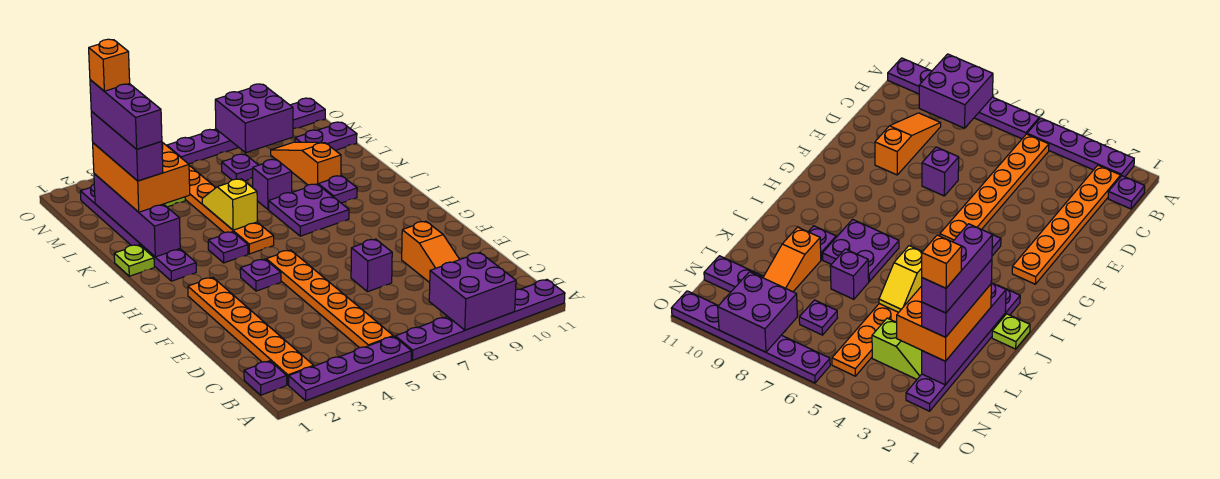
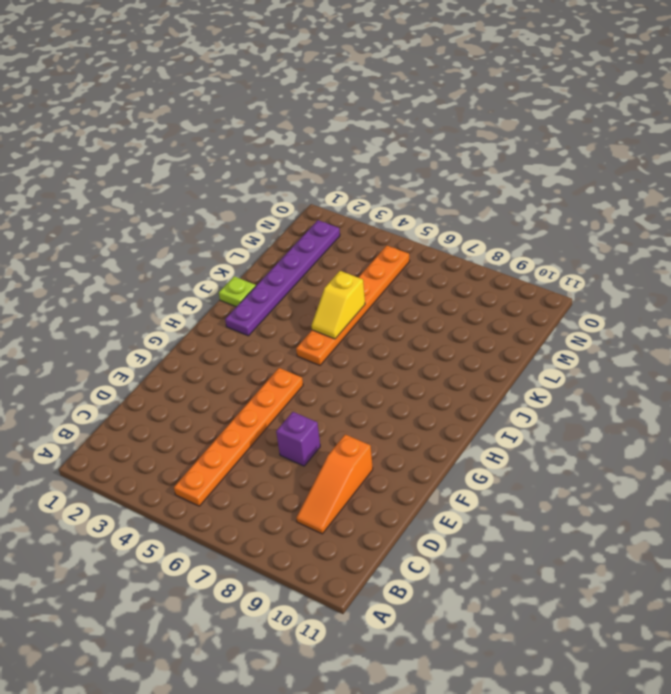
yellow slope J5:K5 level 2 top K -> yellow slope J5:K5 level 2 top J
none -> purple plate A2:A5 level 1
none -> purple plate A6:A11 level 1
none -> purple plate B1 level 1

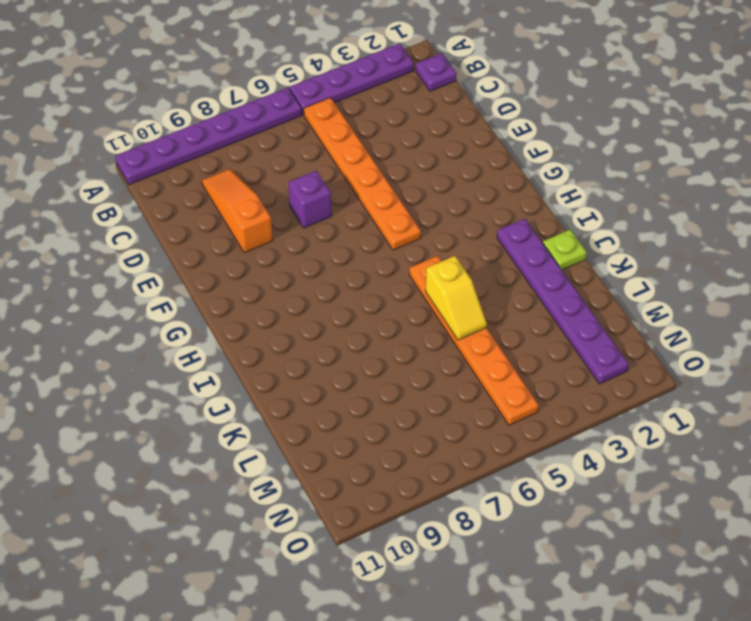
none -> orange plate B2:G2 level 1
none -> purple plate G4 level 1
none -> purple plate I4 level 1

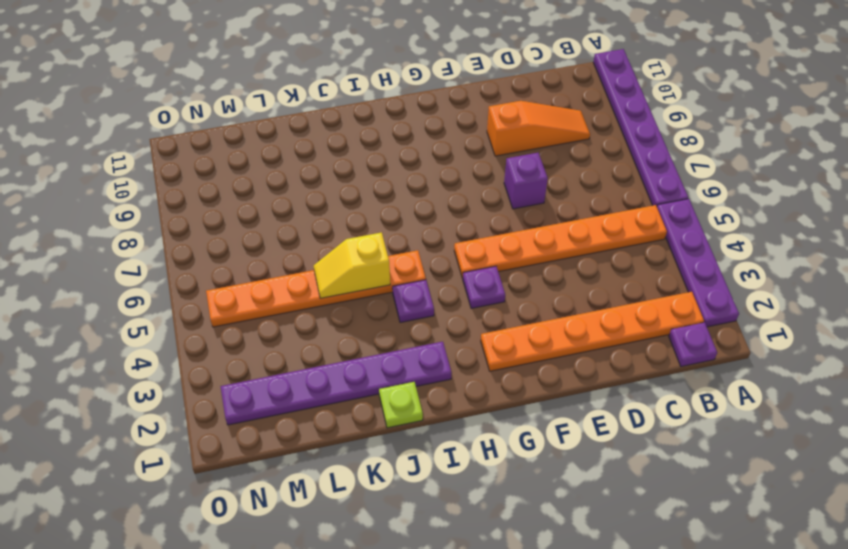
none -> purple plate I7:J8 level 1
none -> purple plate J9 level 1
none -> purple brick K7 level 1

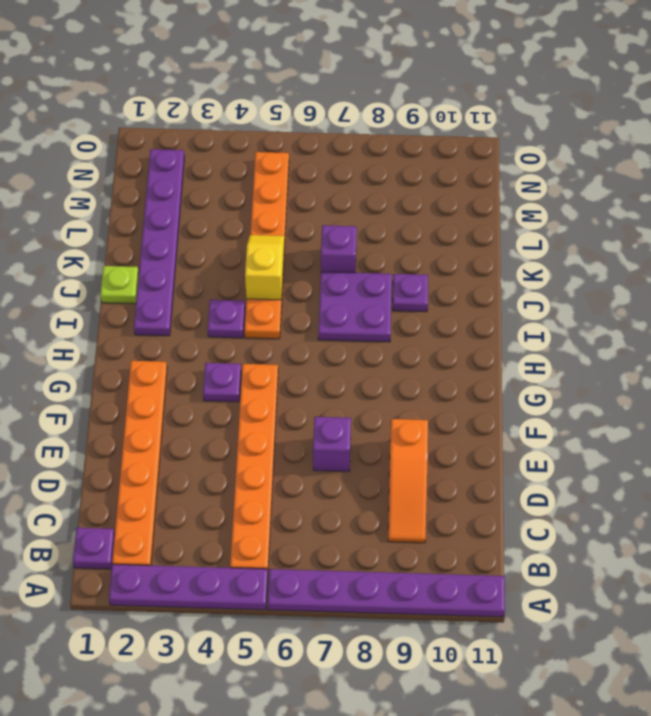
none -> orange slope K9:M9 level 1 top K
none -> lime slope M3:M4 level 1 top 4
none -> purple plate M7 level 1

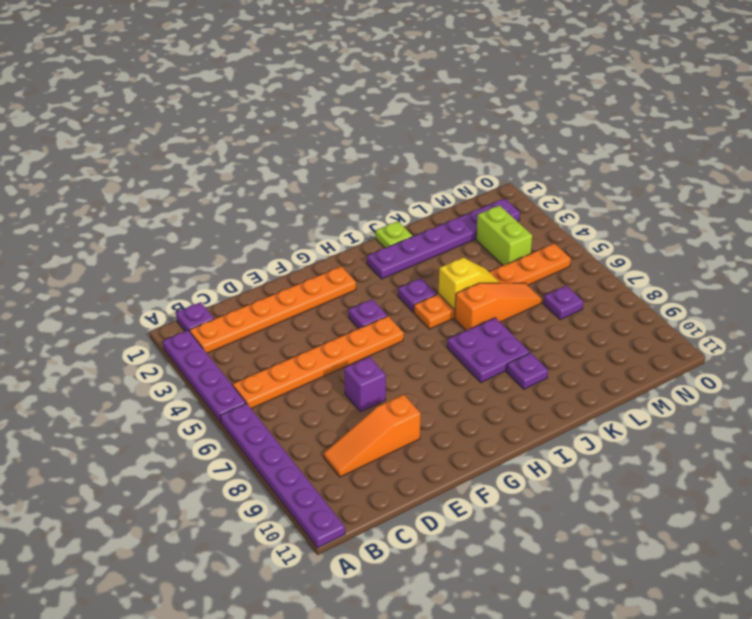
orange slope J6:L6 level 1 top J -> orange slope K9:M9 level 1 top K
lime brick M3:M4 level 1 -> lime slope M3:M4 level 1 top 4
none -> purple brick K7 level 1
none -> purple plate M10:M11 level 1
none -> purple plate O6:O11 level 1

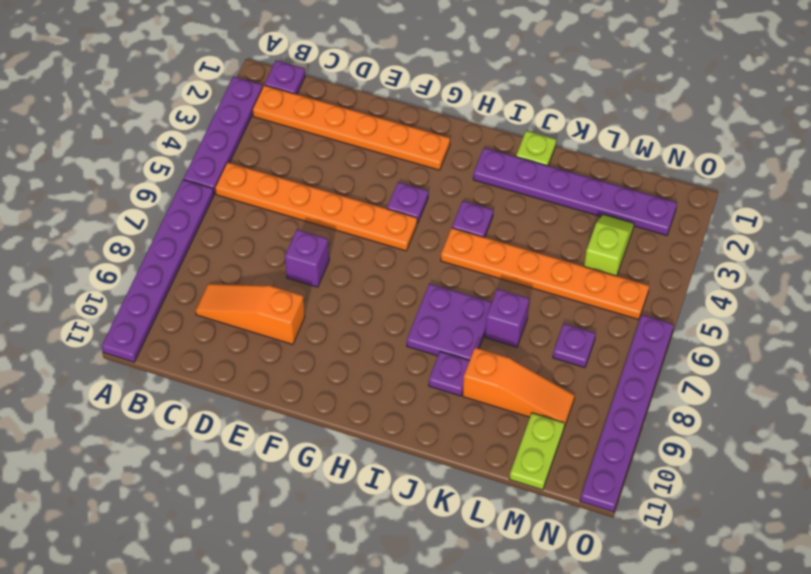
lime plate M10:M11 level 1 -> purple plate M10:M11 level 1
none -> purple brick A8:B9 level 2
none -> purple brick J2:M2 level 2
none -> yellow slope J5:K5 level 2 top J

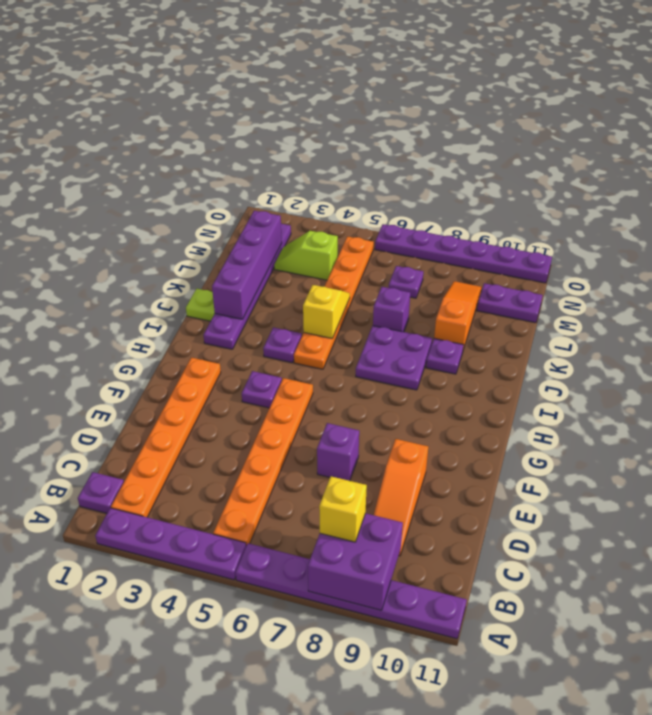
yellow brick B8 level 3 -> none
none -> purple brick N8:O9 level 2
none -> orange brick K2:M3 level 3
none -> purple brick K2:M2 level 4

